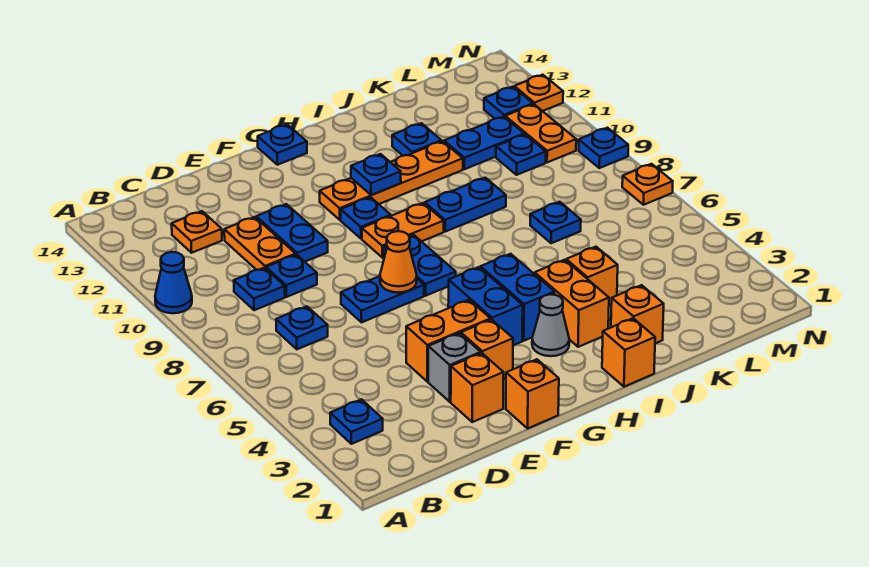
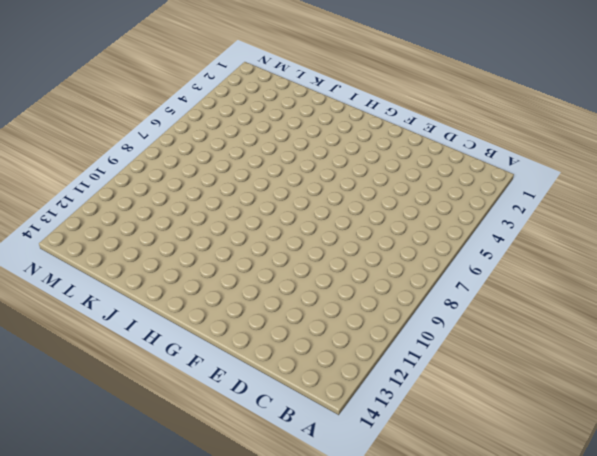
none -> blue cone A10 level 1
none -> blue plate B3 level 1
none -> blue plate C7 level 1
none -> blue plate C9 level 1

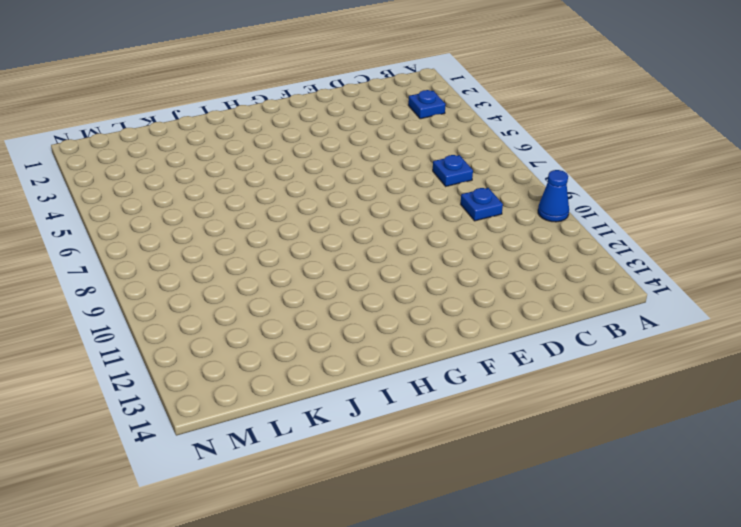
none -> orange plate C12 level 1
none -> blue plate D9 level 1
none -> orange plate D10:D11 level 1
none -> orange brick E2 level 1

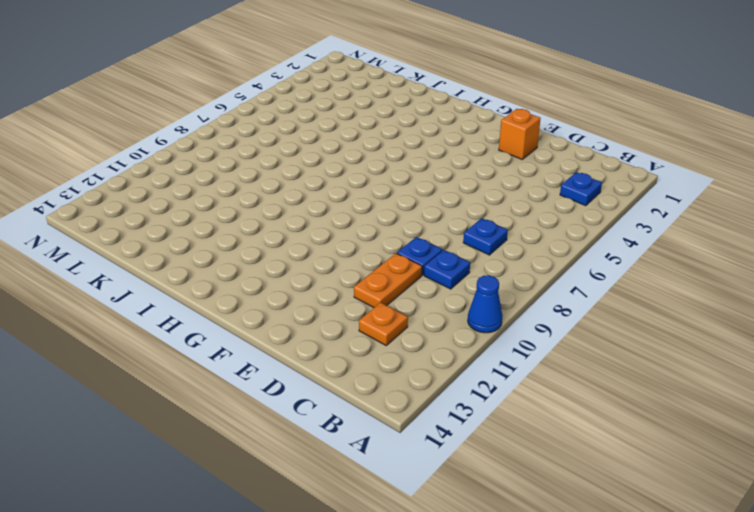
none -> grey brick E3 level 1
none -> orange brick E4:F4 level 1
none -> blue plate E7:F7 level 1
none -> blue plate E10:E11 level 1

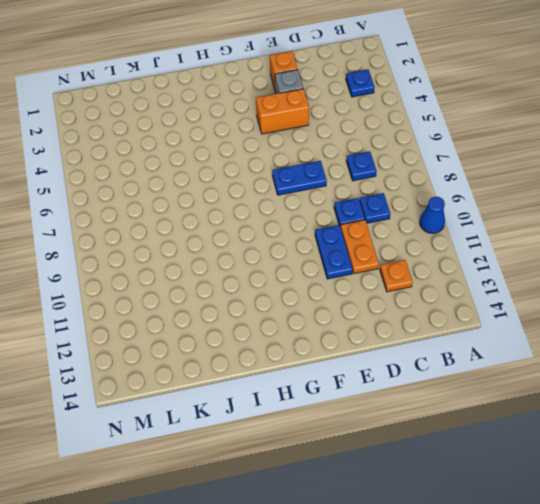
none -> orange brick F1 level 1
none -> orange brick F3 level 1
none -> blue brick G4:G5 level 1
none -> blue plate G7:G8 level 1

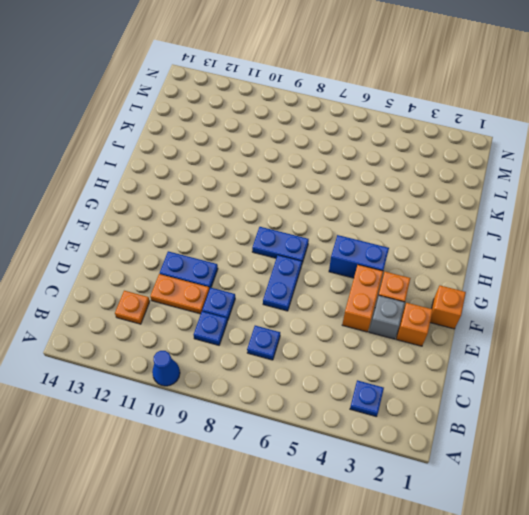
none -> orange plate G9:H9 level 1
none -> blue plate G10 level 1
none -> orange plate G11:J11 level 1
none -> blue plate G14 level 1

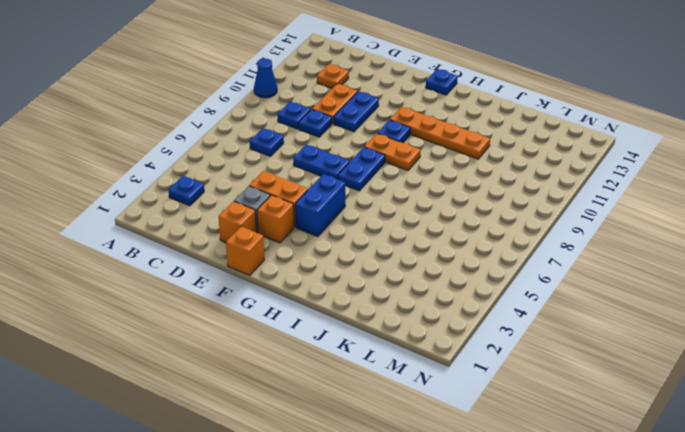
none -> grey cone H3 level 1
none -> blue brick H4:H5 level 1
none -> orange brick I1 level 1
none -> orange brick I3:I4 level 1

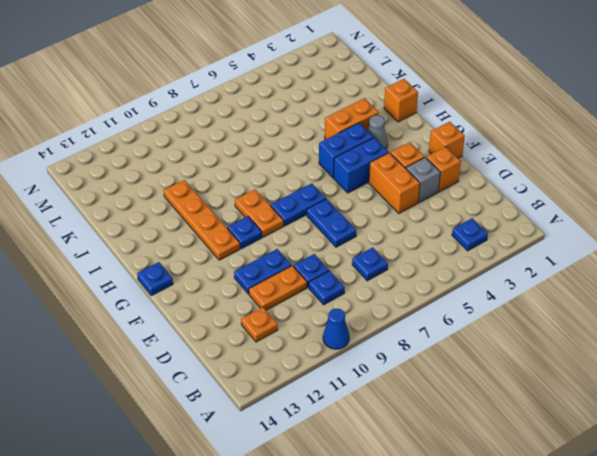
none -> blue plate I9:J9 level 1
none -> orange brick J2 level 1
none -> orange brick J4 level 1
none -> blue plate J12 level 1

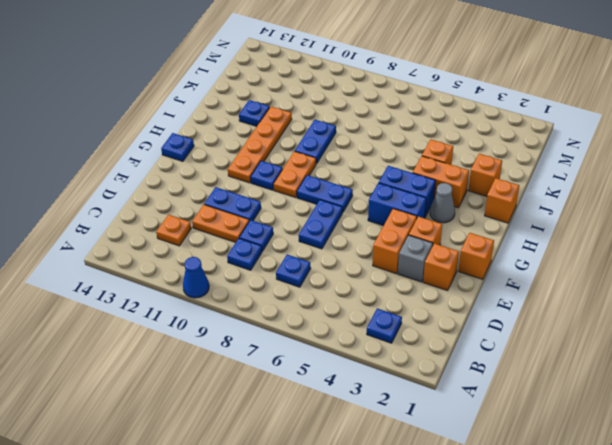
none -> blue plate K7 level 1
none -> blue plate K11:L11 level 1
none -> blue plate L10 level 1
none -> orange plate M10:M11 level 1

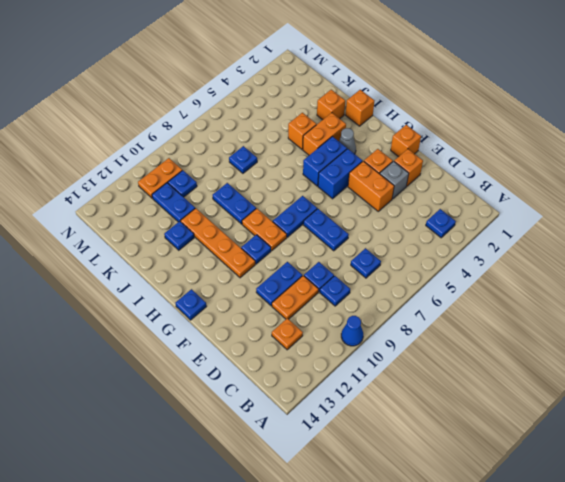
none -> blue plate M12 level 1
none -> orange plate N7 level 1
none -> blue plate N9 level 1
none -> orange plate N12 level 1

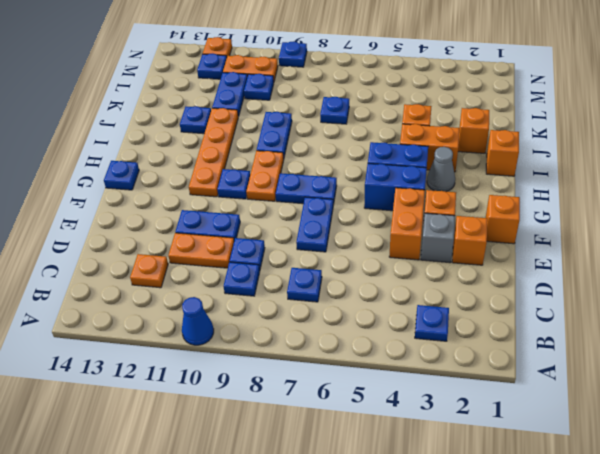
none -> orange plate N7 level 1
none -> orange cone F7 level 2
none -> blue plate H11 level 2

